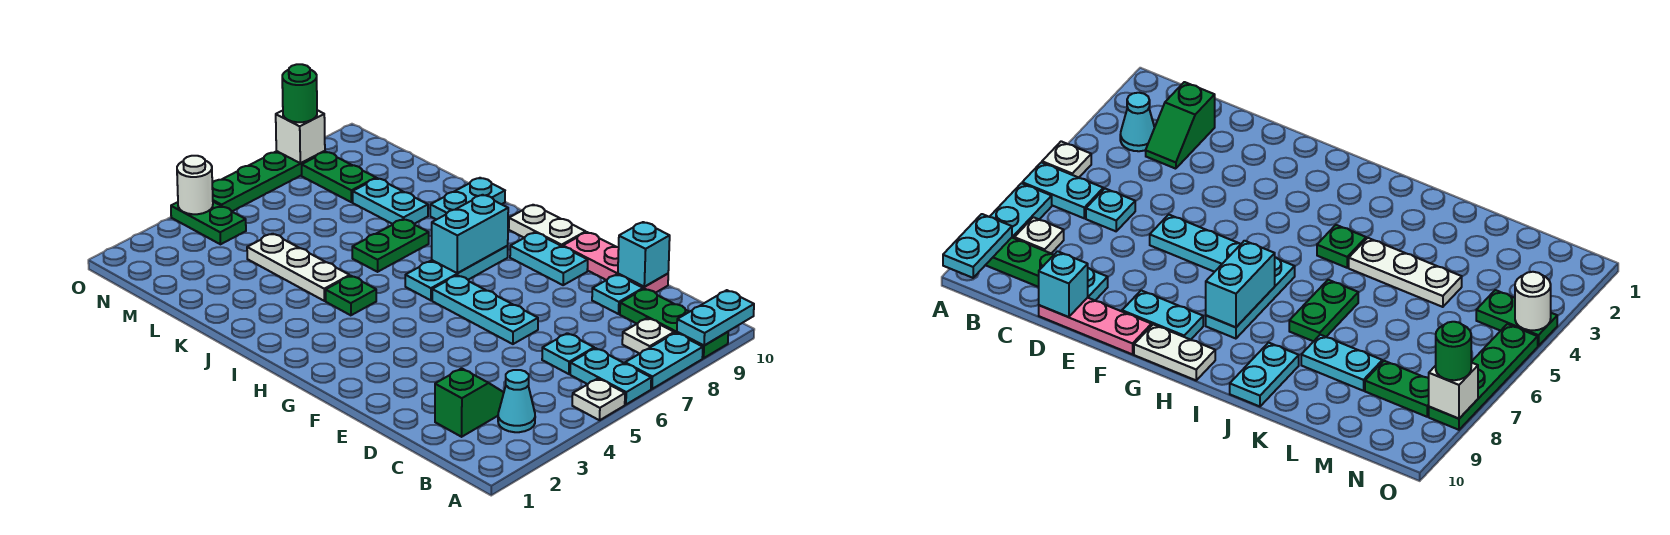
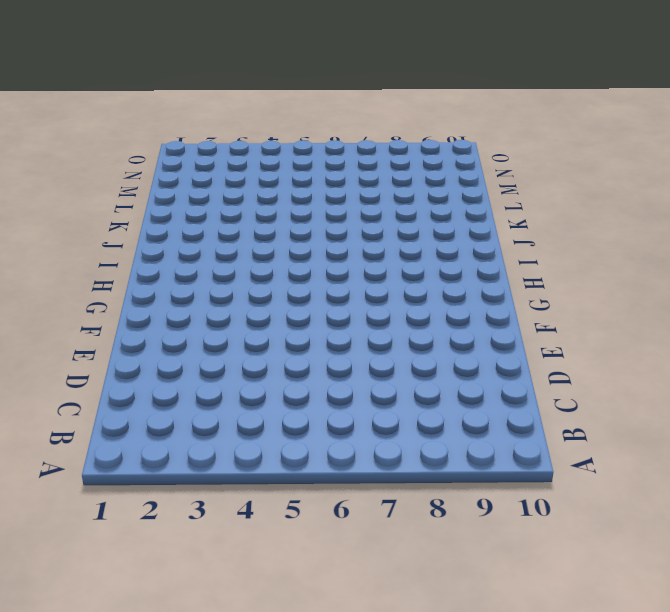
none -> white plate A5 level 1
none -> cyan plate A6:B6 level 1
none -> cyan plate A7:A8 level 1

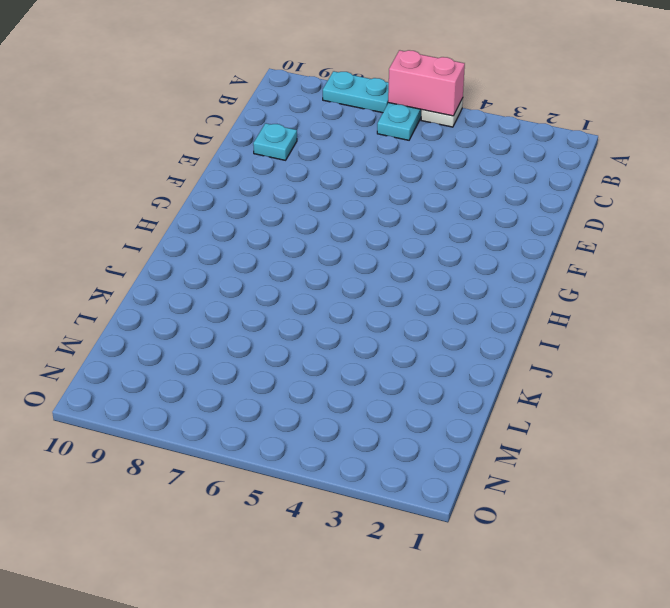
pink brick A5:A6 level 2 -> none
none -> green plate A9:C9 level 1
none -> cyan cone B3 level 1
none -> white plate B8 level 1

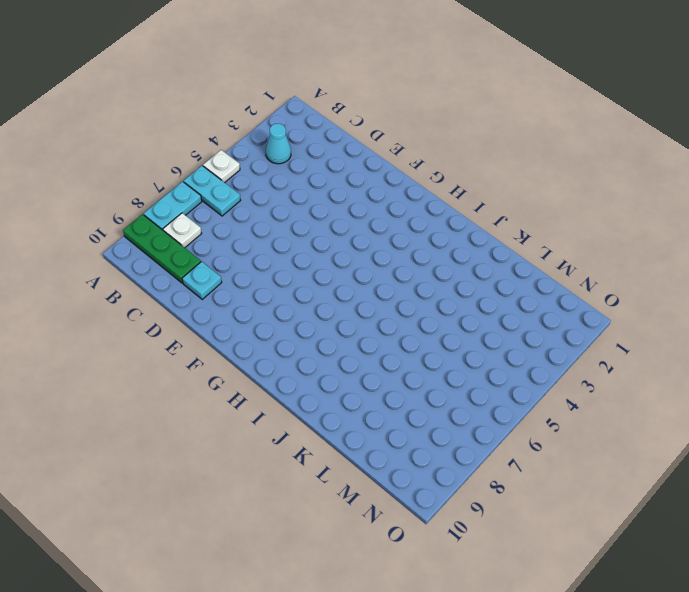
none -> green slope C2:C3 level 1 top 2
none -> cyan plate C6 level 1
none -> pink plate D10:F10 level 1

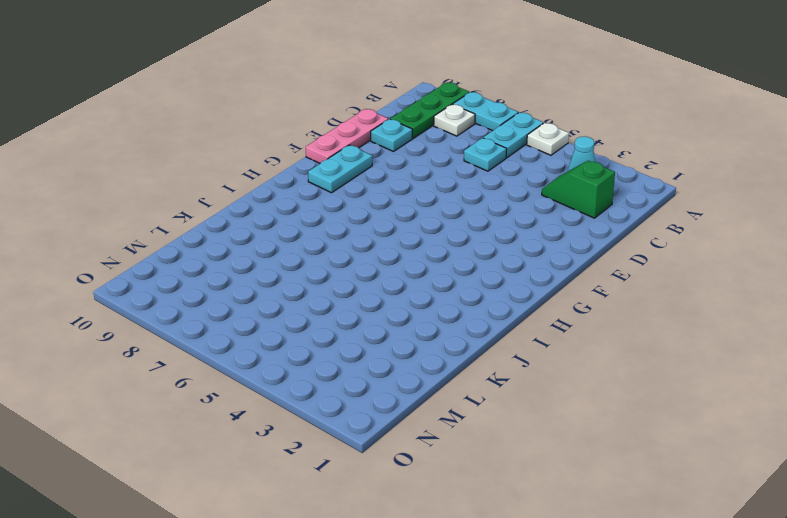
none -> cyan plate E6:G6 level 1
none -> white plate G10:H10 level 1
none -> cyan plate H6:H8 level 1

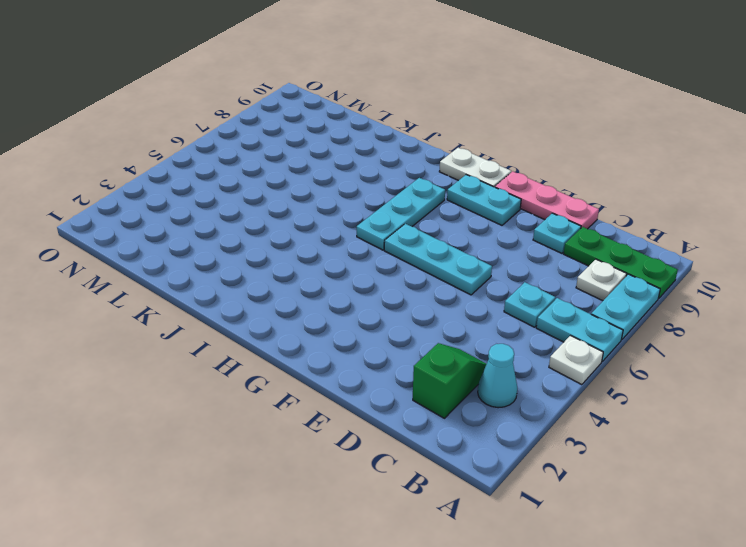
none -> green plate I4 level 1
none -> white plate J4:L4 level 1
none -> green plate J6:J7 level 1

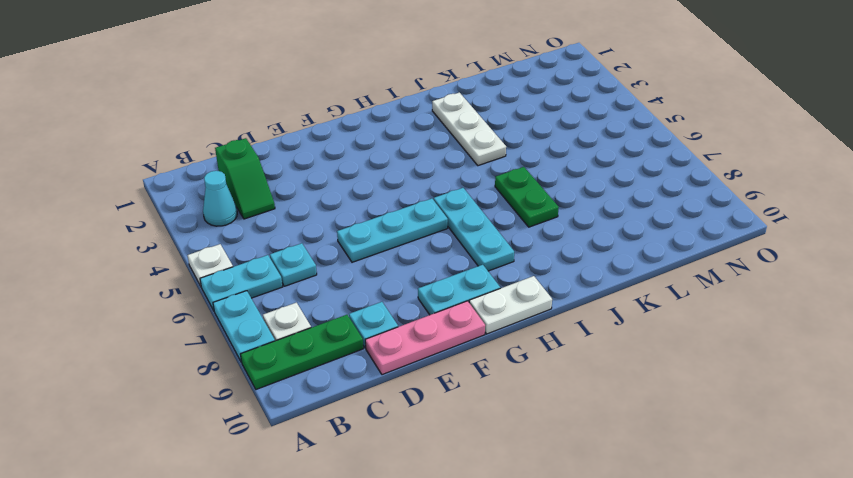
white plate J2:J4 level 1 -> white plate J4:L4 level 1
none -> green plate I4 level 1
none -> cyan plate J9:J10 level 1
none -> cyan plate K8:L8 level 1

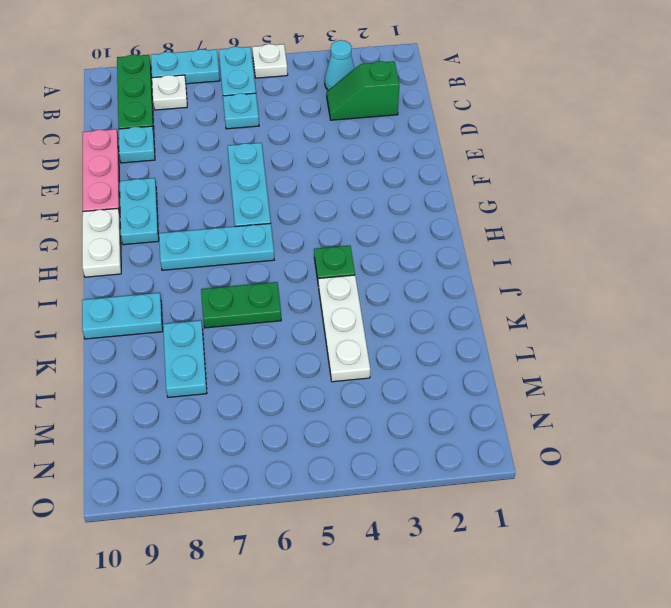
none -> green plate M8:N8 level 1
none -> green plate N4:O4 level 1
none -> green plate O5:O8 level 1

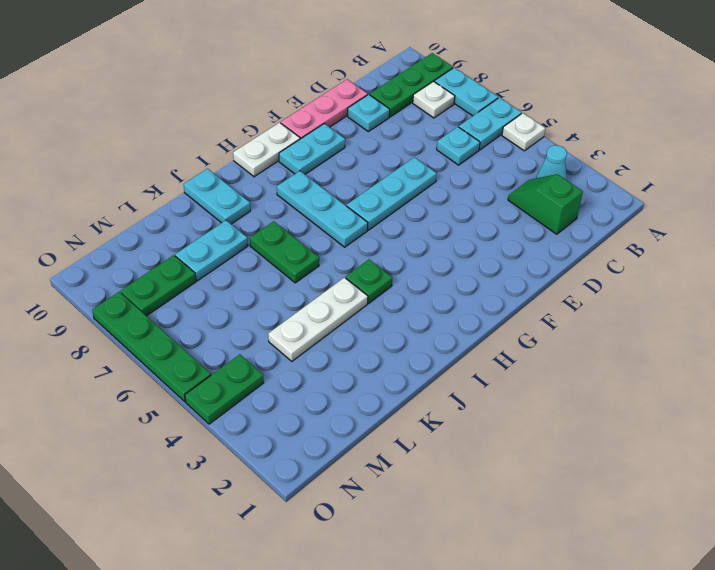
none -> cyan plate A9:A10 level 2
none -> cyan brick D10 level 2
none -> cyan brick H7:H8 level 2

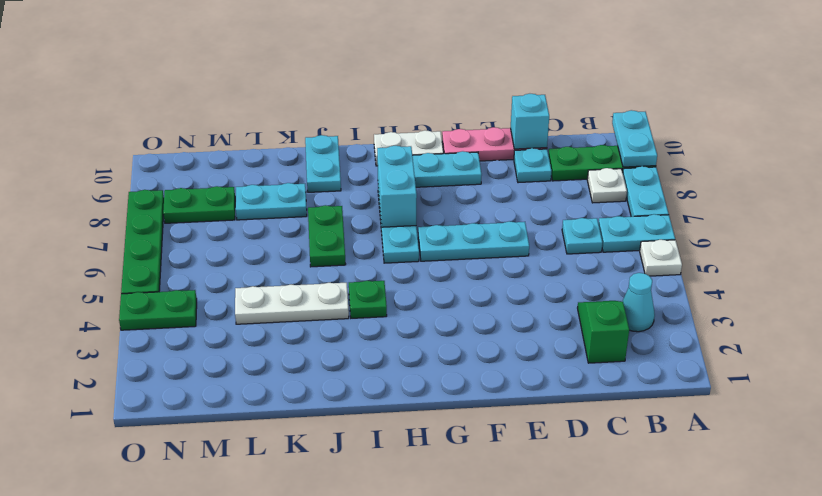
none -> white round brick O4 level 2
none -> white brick O8 level 2
none -> green round brick O8 level 3

